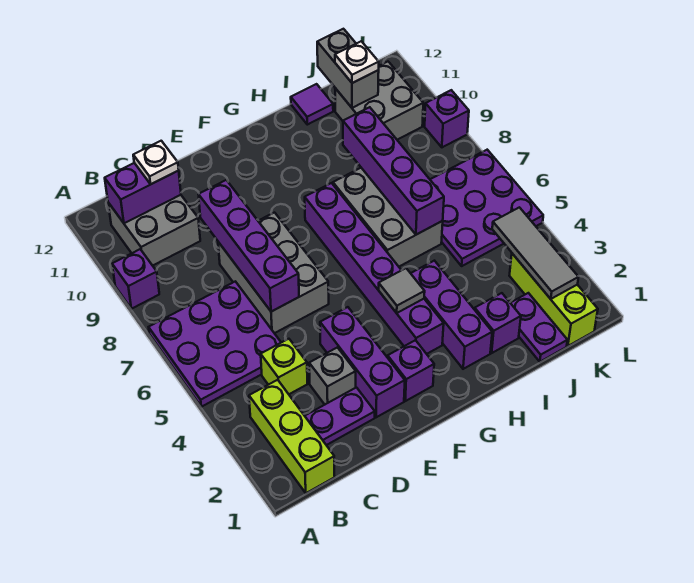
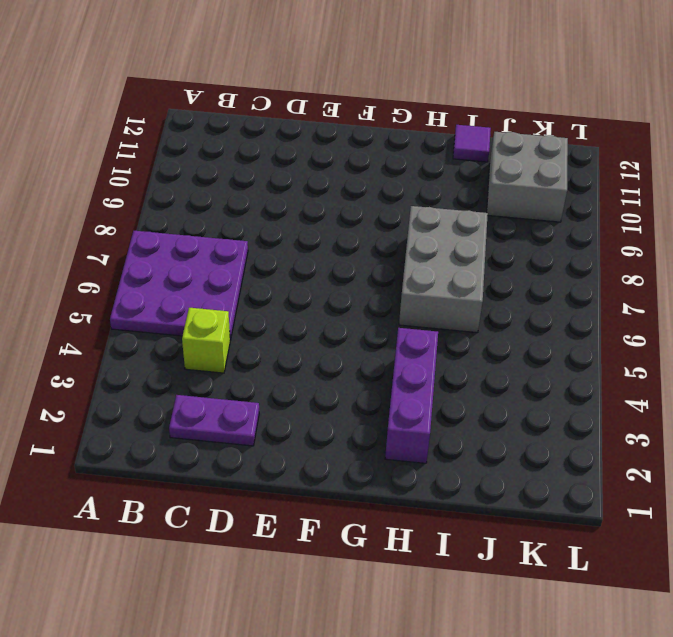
none -> purple brick A9 level 1
none -> lime brick B1:B3 level 1
none -> grey brick B10:C11 level 1

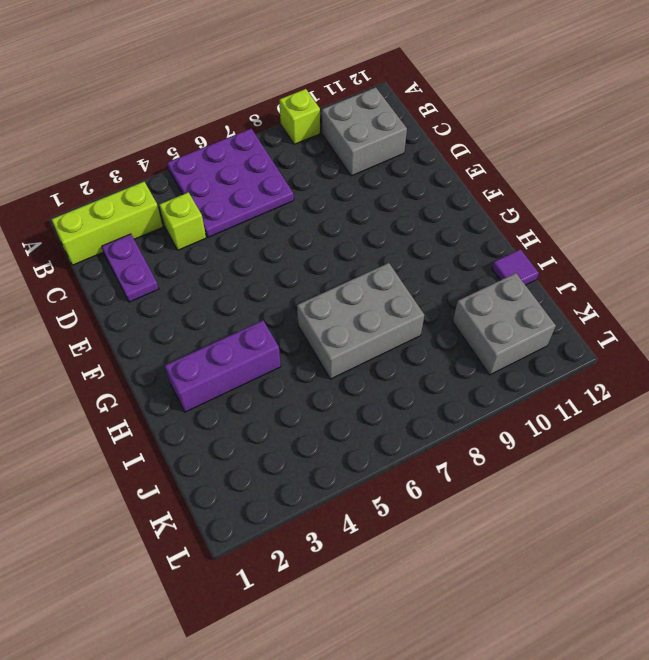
lime brick A9 level 1 -> purple brick A9 level 1
none -> grey brick D3 level 1
none -> grey brick D6:E8 level 1
none -> purple brick E2:E4 level 1

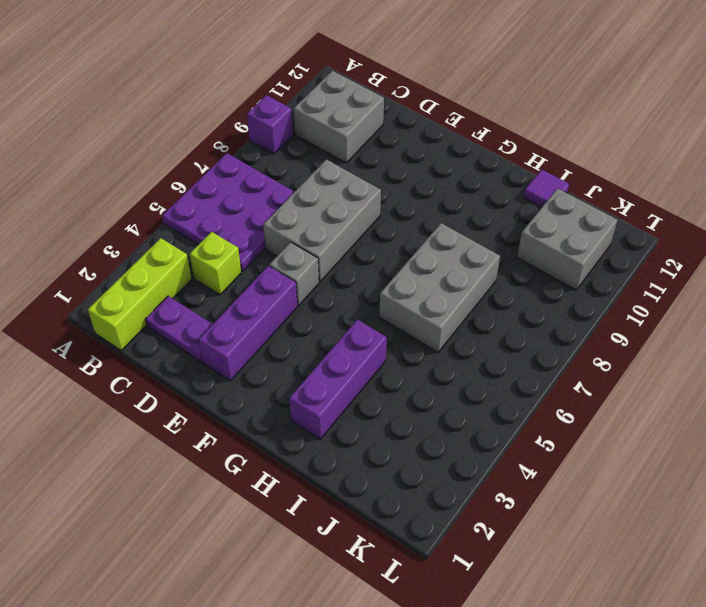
grey brick E5 level 1 -> grey brick D3 level 1
none -> purple brick F2 level 1
none -> purple brick G3:G8 level 1
none -> purple brick I2 level 1

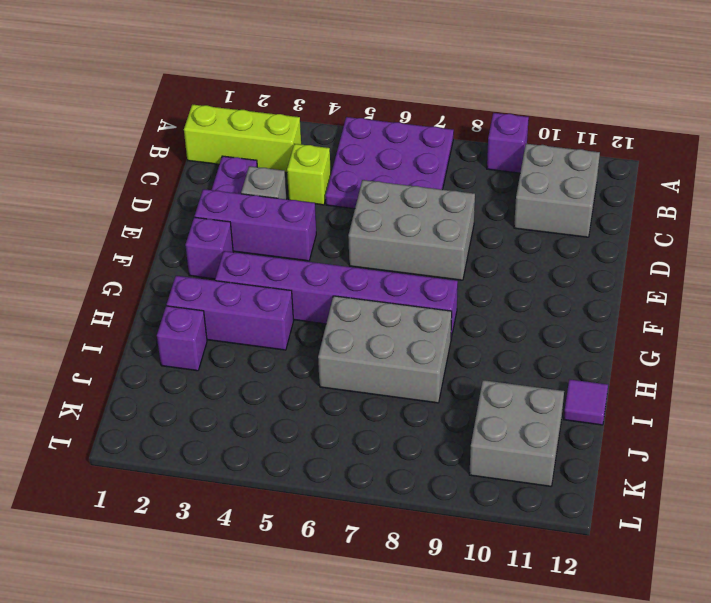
none -> purple plate J1:J2 level 1
none -> purple plate J5:L7 level 1
none -> lime brick K1:K3 level 1

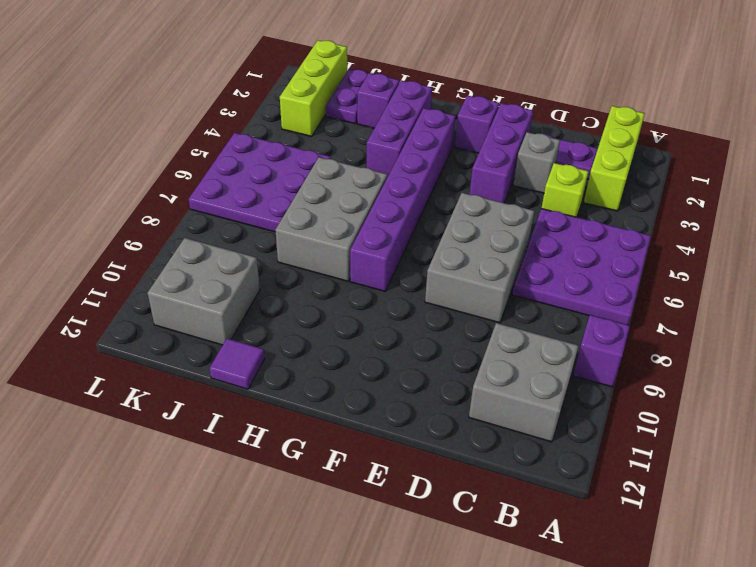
none -> purple brick L9 level 1
none -> purple brick B11:C11 level 2
none -> purple brick D6:D9 level 2

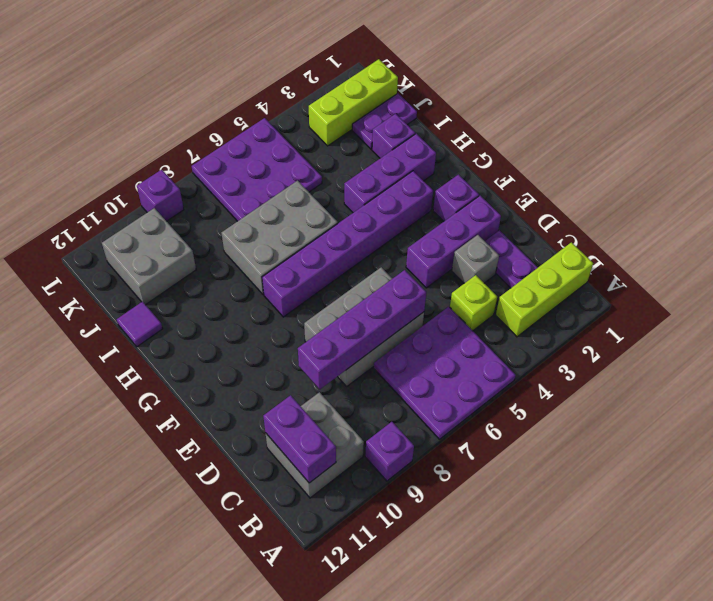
none -> grey tile G4 level 2
none -> purple brick I6:I9 level 2
none -> grey brick J11:J12 level 2

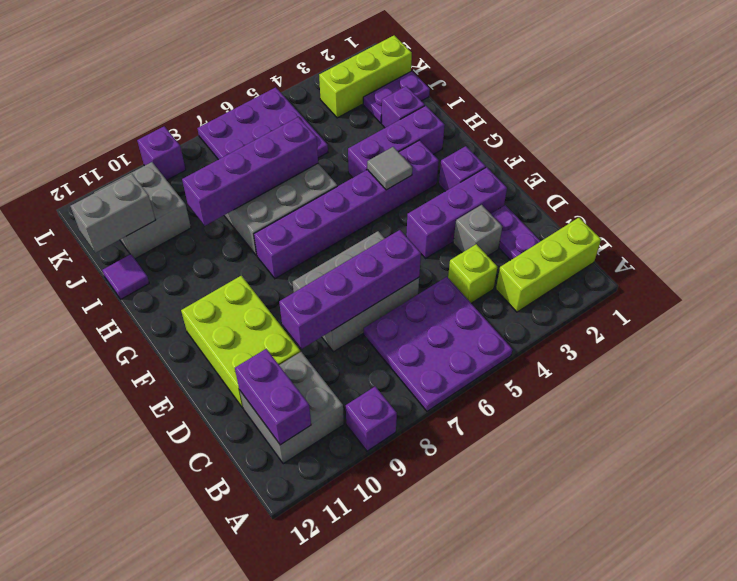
lime brick D10:F11 level 1 -> none
none -> grey tile K2:K4 level 2
none -> white plate C11 level 3
none -> white plate J11 level 3

